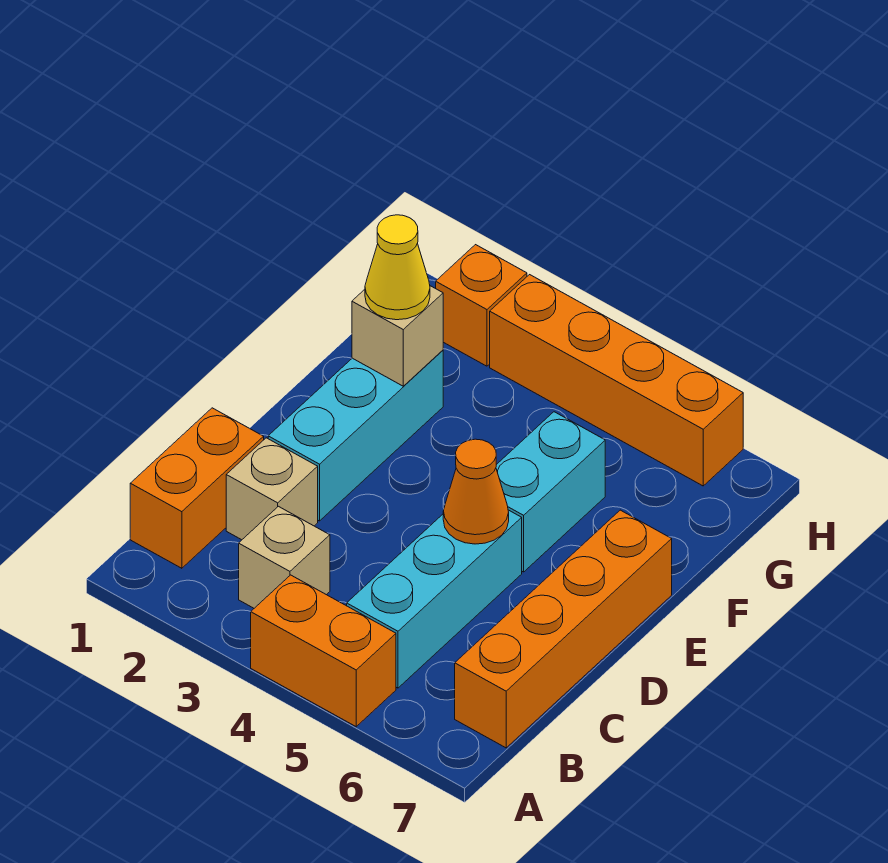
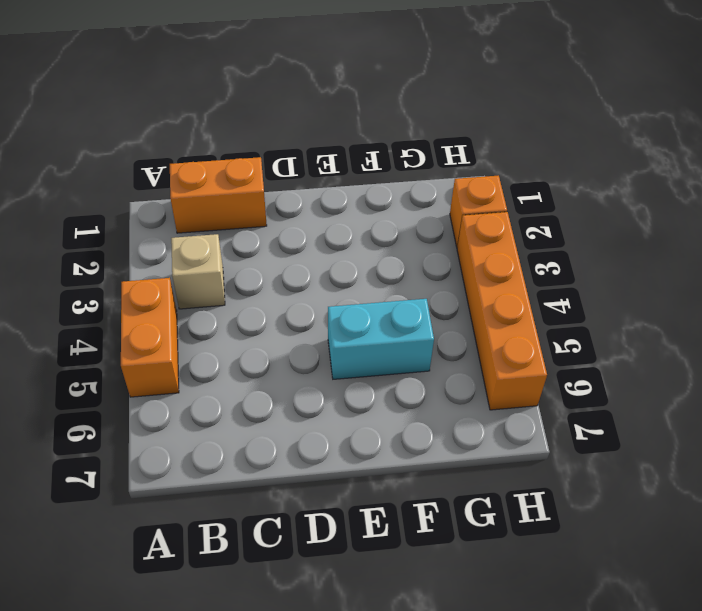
none -> cyan brick B5:D5 level 1
none -> orange brick B7:E7 level 1
none -> tan brick C2 level 1

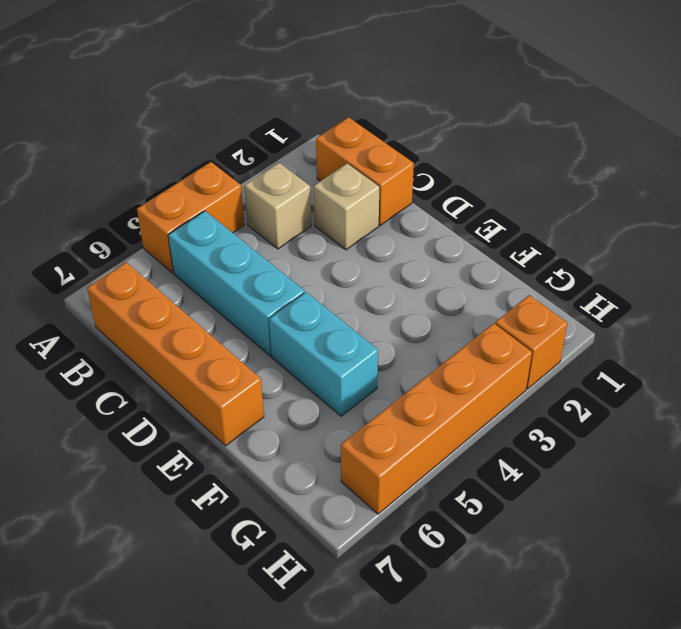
none -> cyan brick D2:F2 level 1
none -> orange cone D5 level 2
none -> tan brick F2 level 2

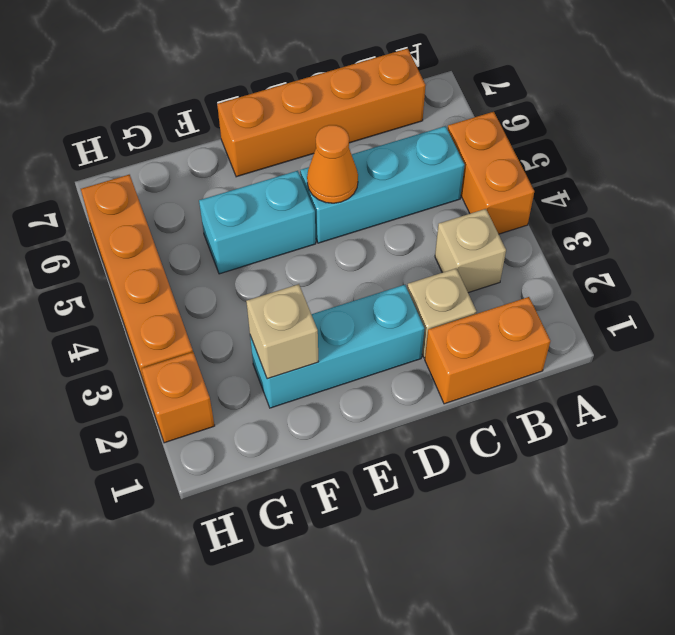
none -> yellow cone F2 level 3

